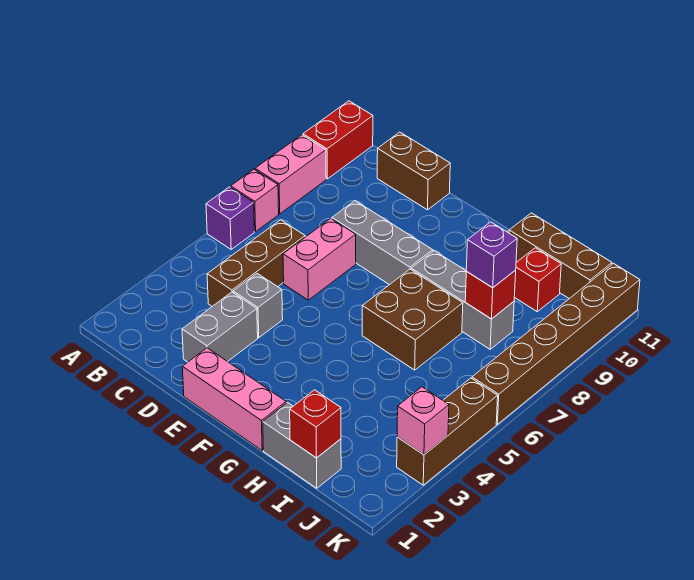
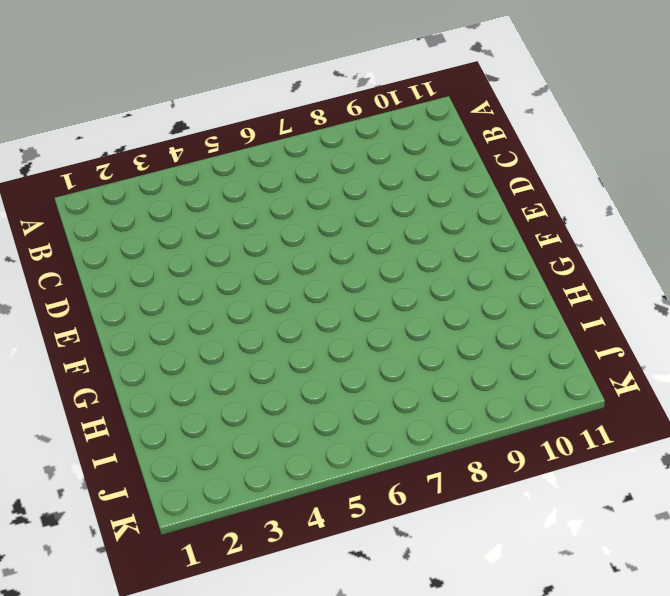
none -> purple brick A6 level 1
none -> pink brick A7 level 1
none -> pink brick A8:A9 level 1

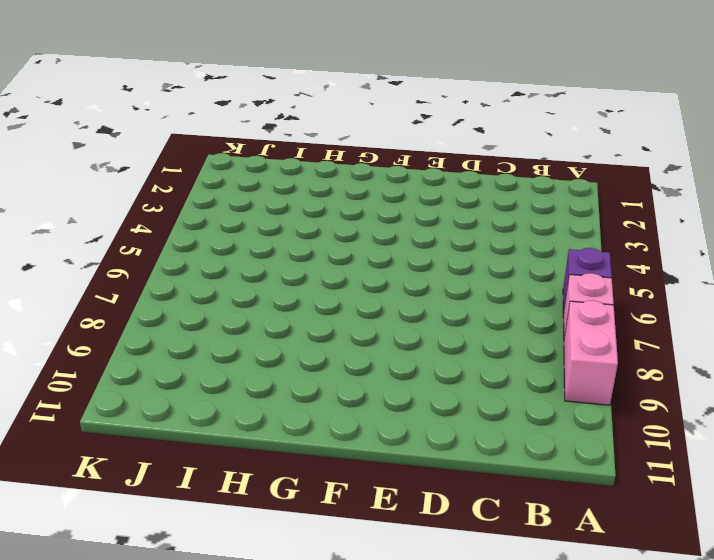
none -> red brick A10:A11 level 1
none -> brown brick C4:C6 level 1
none -> brown brick C11:D11 level 1

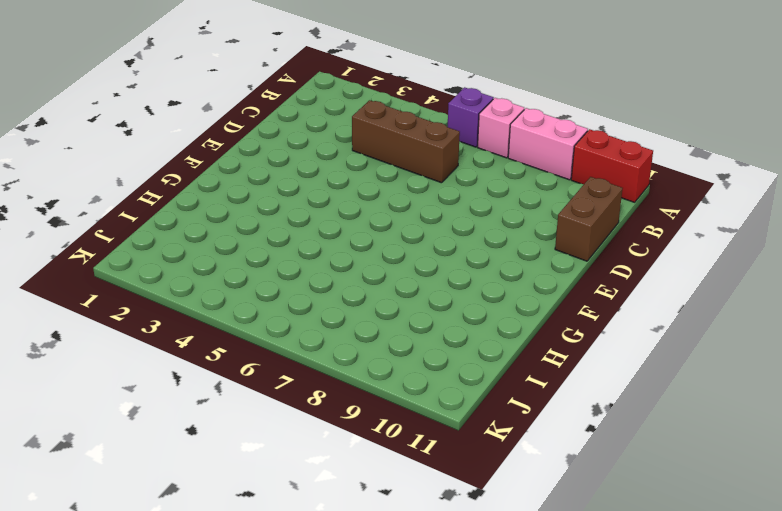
none -> grey brick D2:D3 level 1
none -> grey brick D4 level 1
none -> pink brick D6:D7 level 1

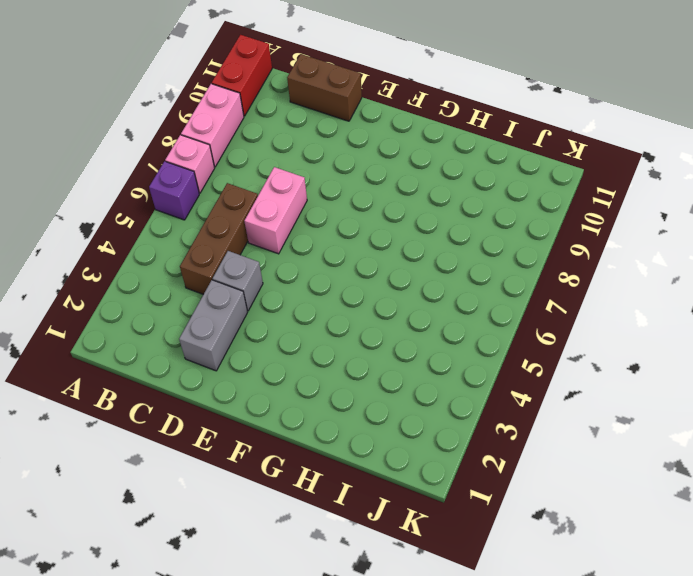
none -> grey brick D8:F8 level 1
none -> pink brick E1:G1 level 1
none -> brown brick G6:H7 level 1

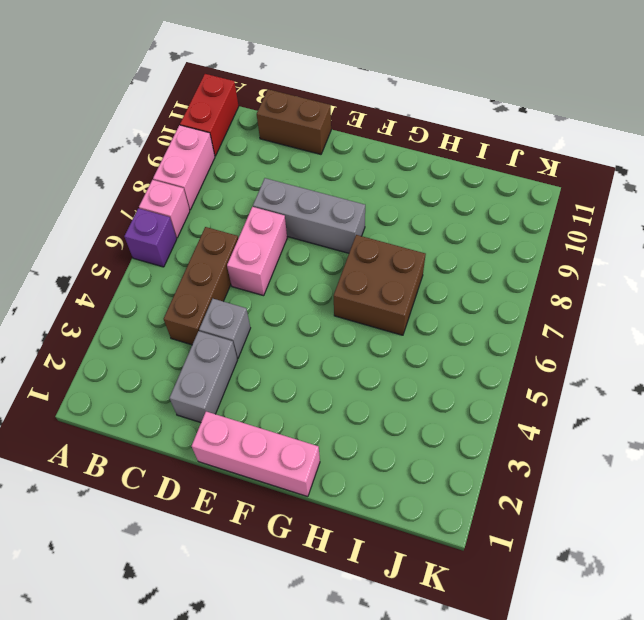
none -> grey brick G8:I8 level 1
none -> grey brick H1:I1 level 1
none -> brown brick H11:J11 level 1

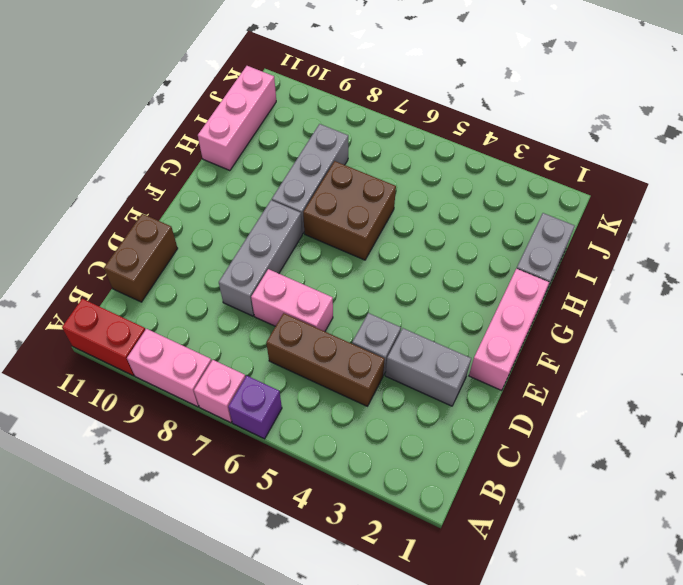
pink brick H11:J11 level 1 -> brown brick H11:J11 level 1
none -> red brick I10 level 1
none -> brown brick K3:K5 level 1
none -> brown brick K6:K11 level 1

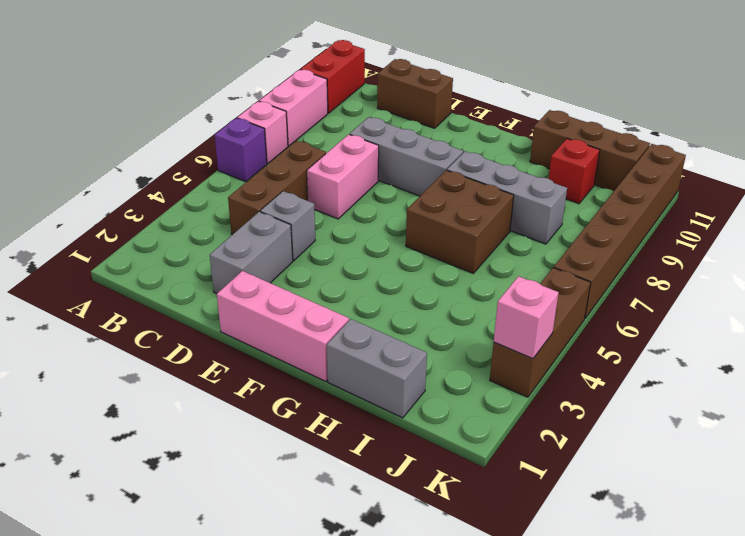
none -> red brick I1 level 2
none -> red brick I8 level 2
none -> purple brick I8 level 3

